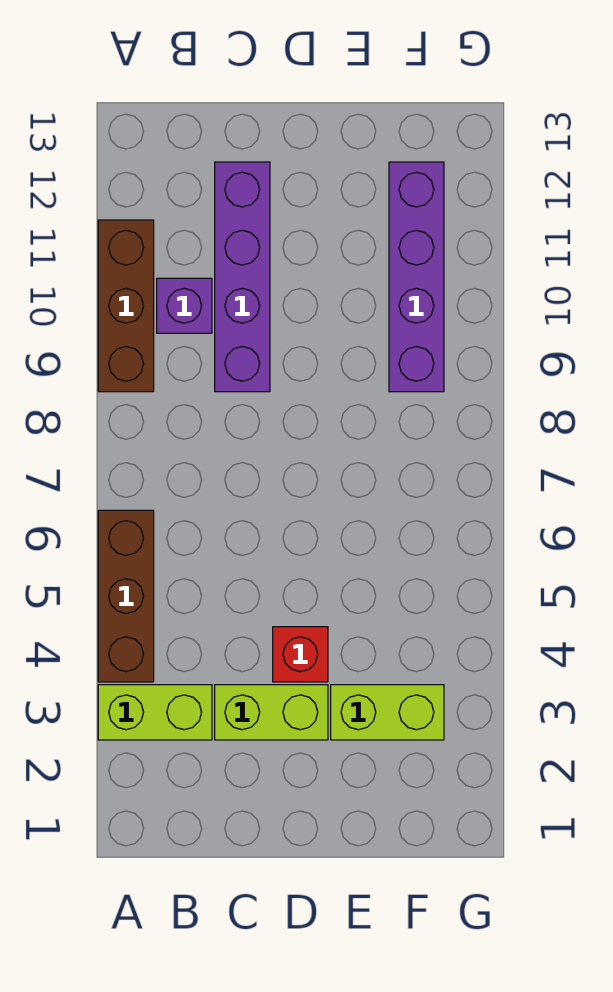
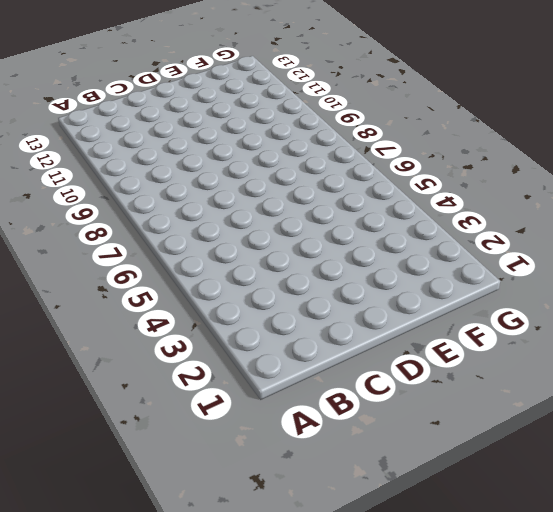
none -> lime brick A3:B3 level 1
none -> brown brick A4:A6 level 1

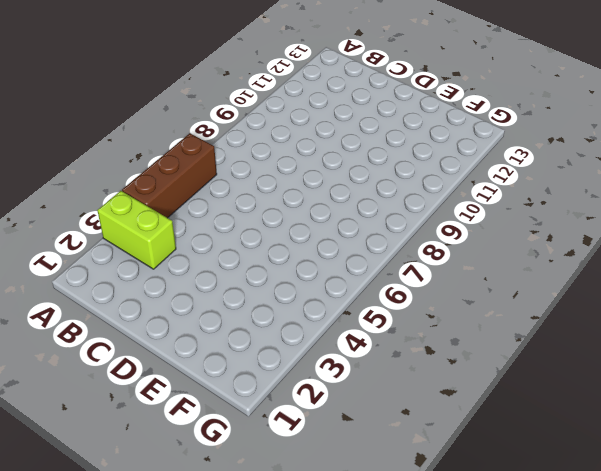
none -> brown brick A9:A11 level 1
none -> purple brick B10 level 1

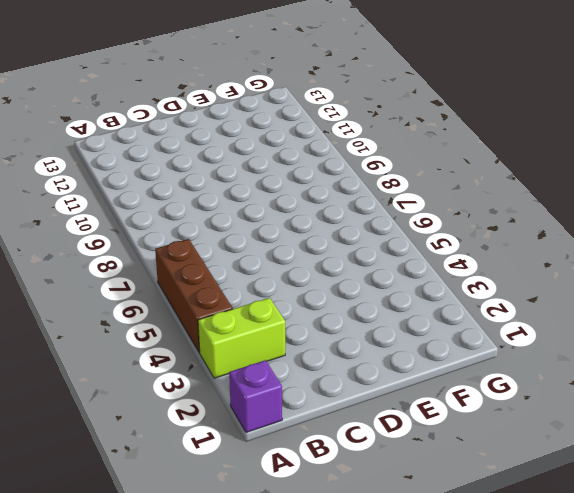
purple brick A1 level 1 -> purple brick B10 level 1
none -> brown brick A9:A11 level 1
none -> lime brick C3:D3 level 1

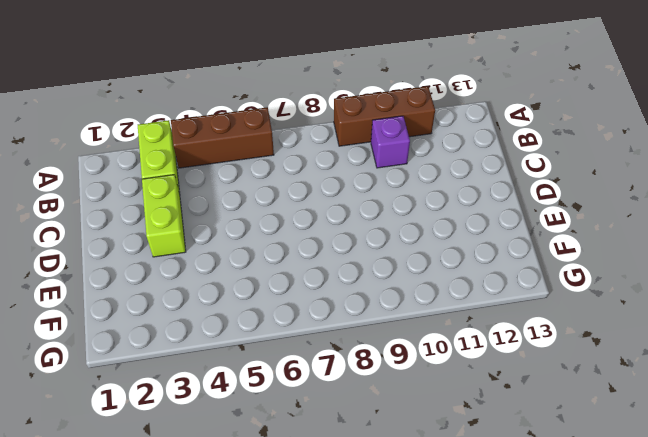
none -> purple brick C9:C12 level 1
none -> red brick D4 level 1

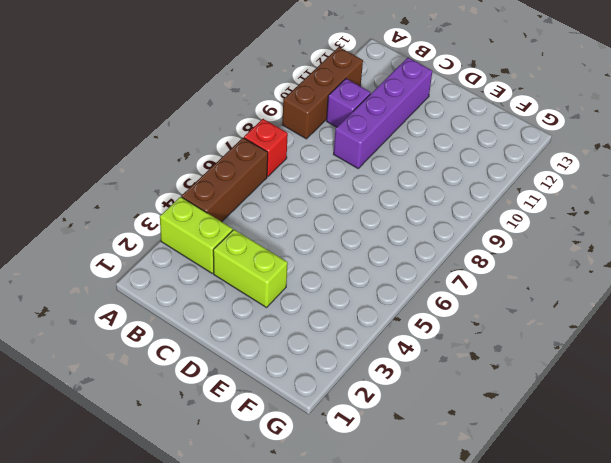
red brick A7 level 1 -> red brick D4 level 1
none -> lime brick E3:F3 level 1
none -> purple brick F9:F12 level 1

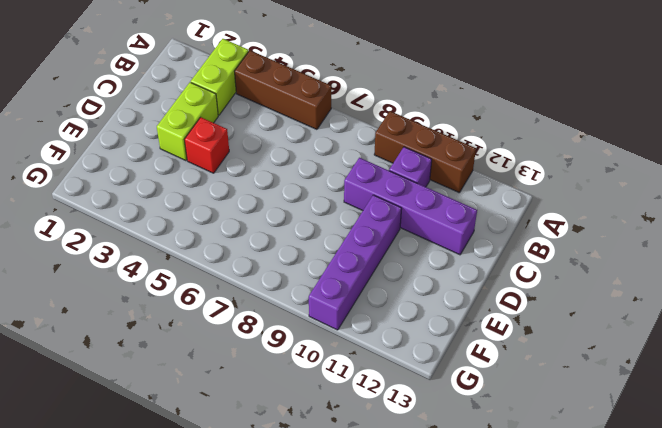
purple brick D10:G10 level 1 -> purple brick F9:F12 level 1
none -> lime brick E3:F3 level 1

